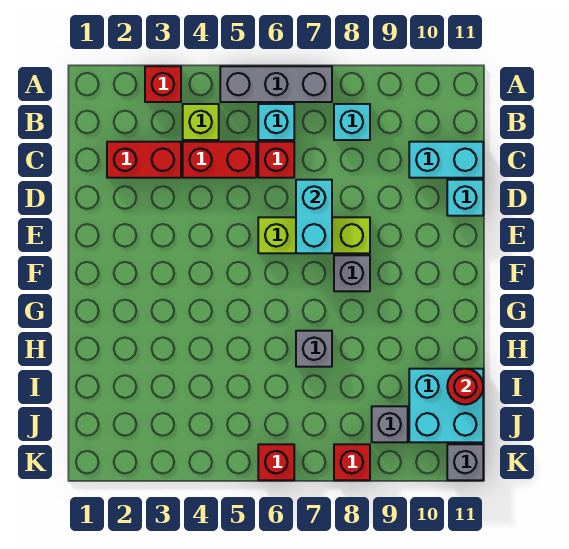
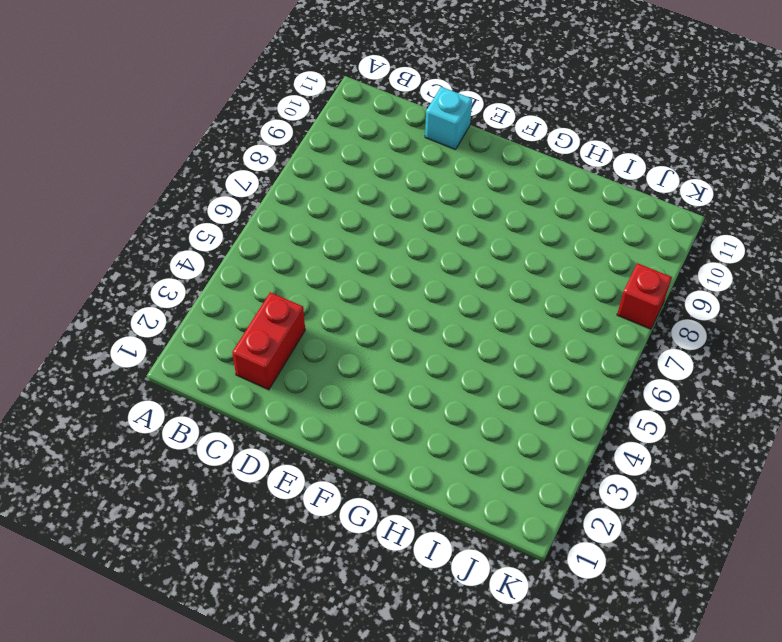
none -> red brick A3 level 1
none -> grey brick A5:A7 level 1
none -> lime brick B4 level 1

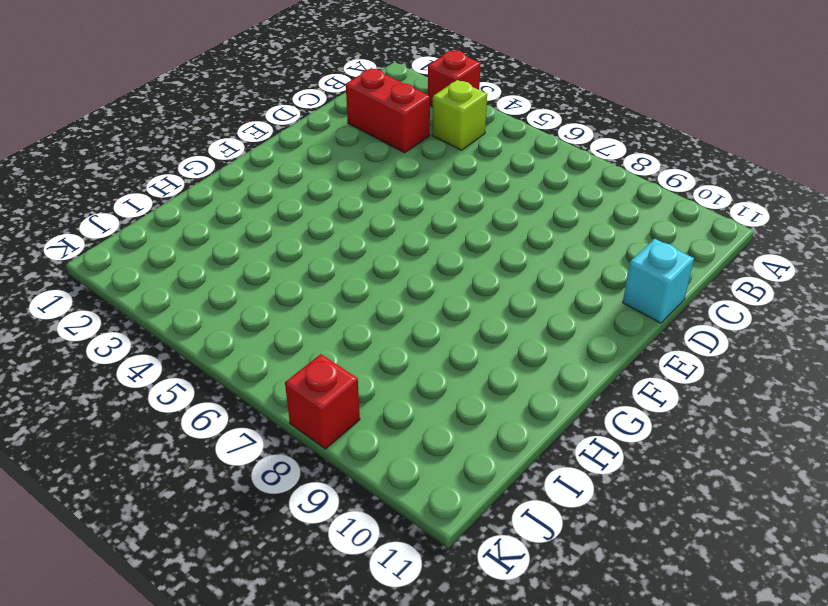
none -> grey brick A5:A7 level 1
none -> cyan brick B6 level 1
none -> cyan brick B8 level 1

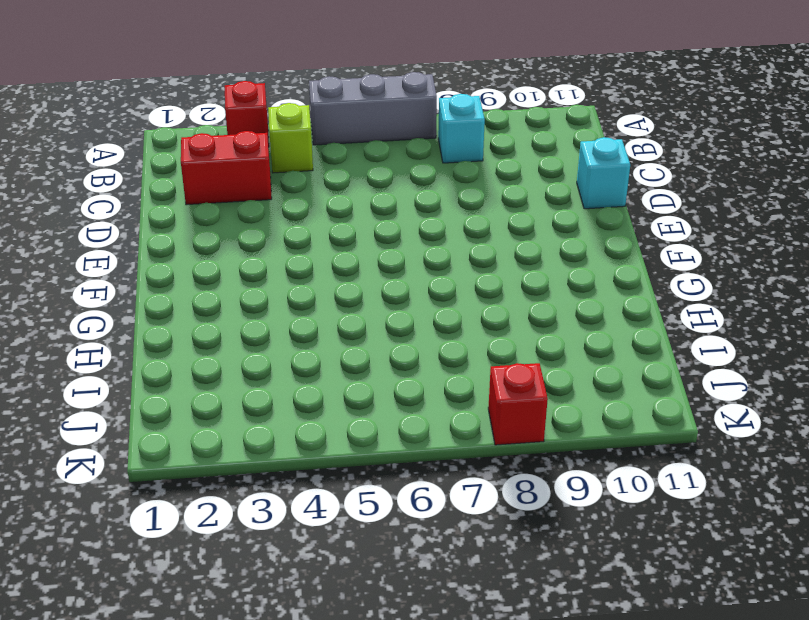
none -> cyan brick B6 level 1
none -> red brick C4:C5 level 1
none -> red brick C6 level 1

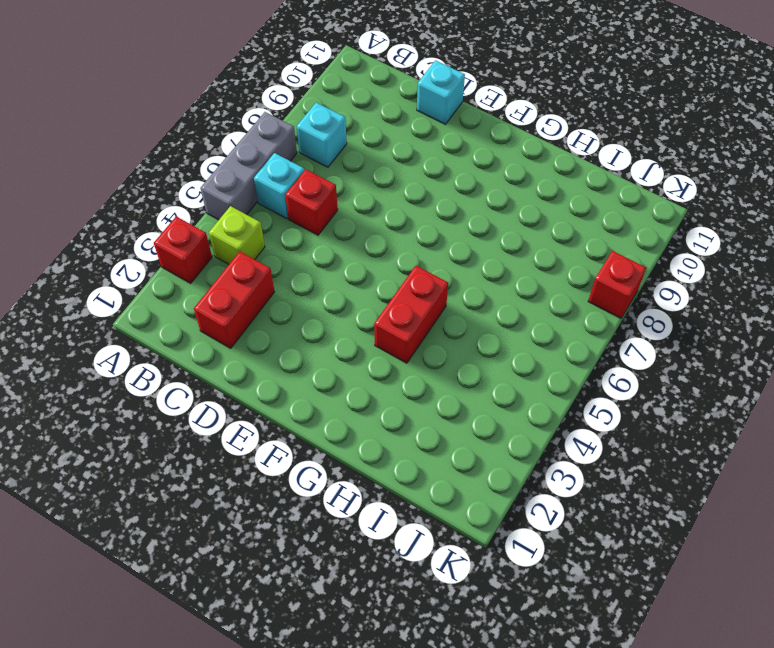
red brick G4:G5 level 1 -> red brick C4:C5 level 1
none -> cyan brick C10:C11 level 1
none -> lime brick E6:E8 level 1
none -> grey brick F8 level 1

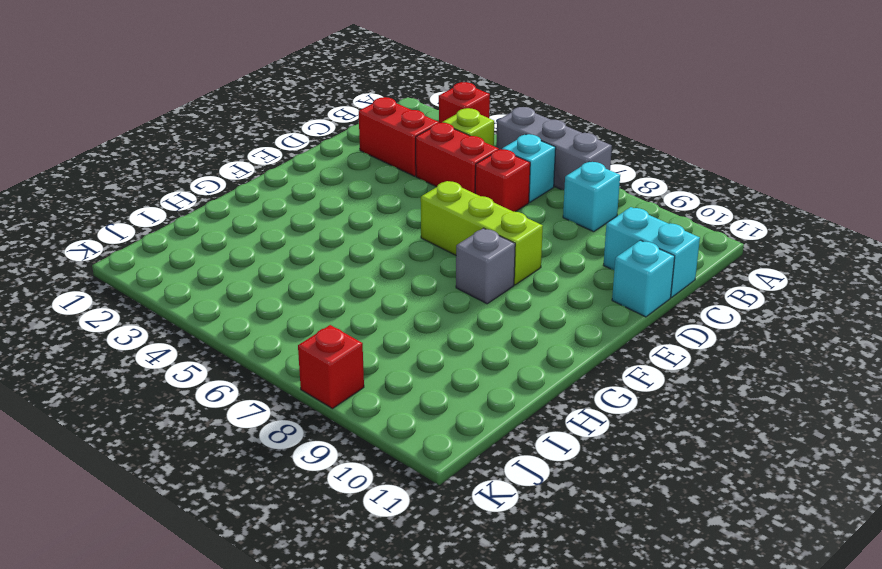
none -> grey brick H7 level 1
none -> cyan brick I10:J11 level 1
none -> grey brick J9 level 1

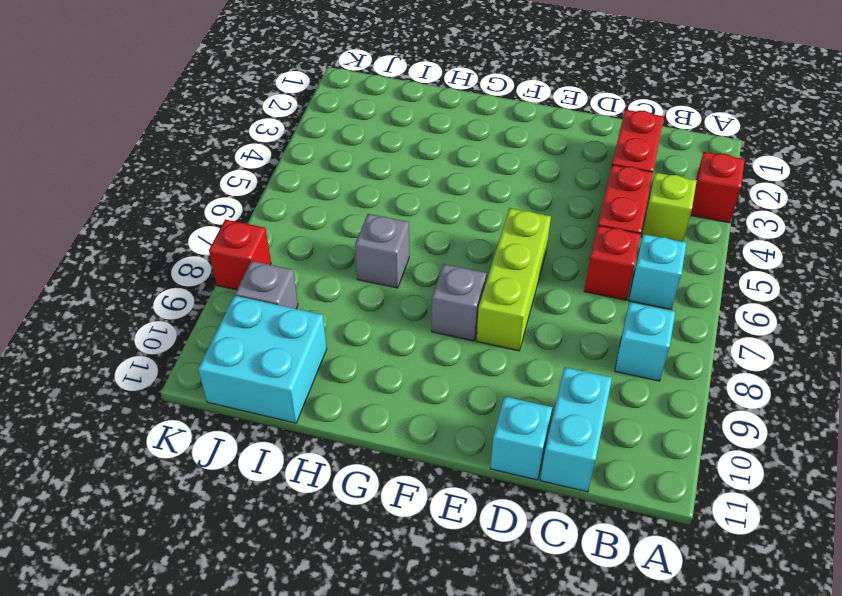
none -> grey brick A5:A7 level 1
none -> red brick K6 level 1
none -> grey brick K11 level 1

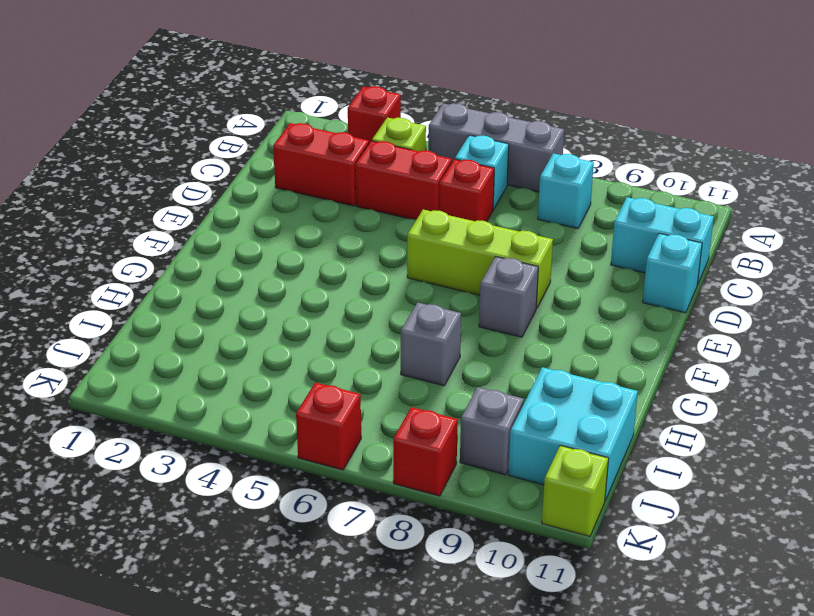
lime brick K11 level 1 -> grey brick K11 level 1
none -> cyan brick D7:E7 level 2
none -> red round brick I11 level 2

